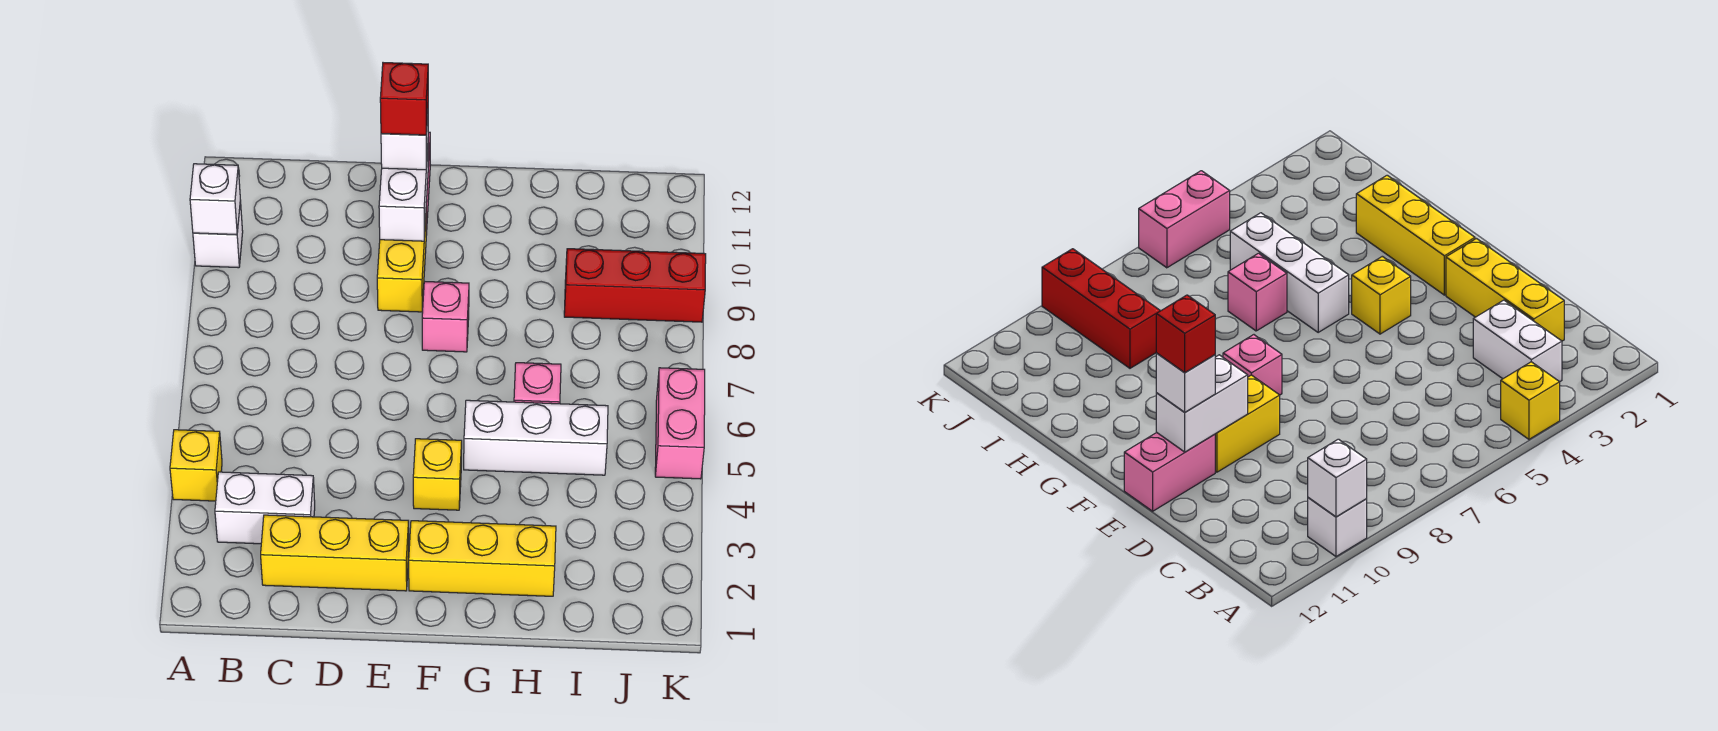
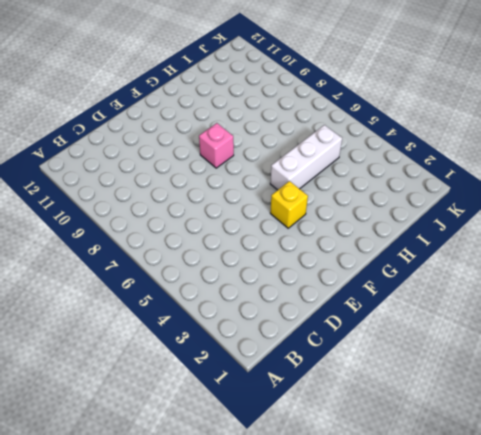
none -> yellow brick A4 level 1
none -> white brick A10 level 1
none -> white brick B3:C3 level 1

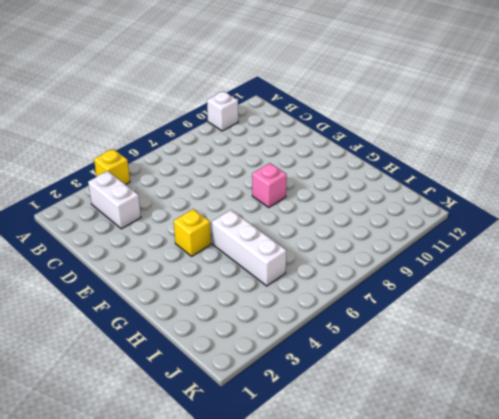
none -> yellow brick C2:E2 level 1
none -> yellow brick E9:E10 level 1
none -> pink brick E11:E12 level 1

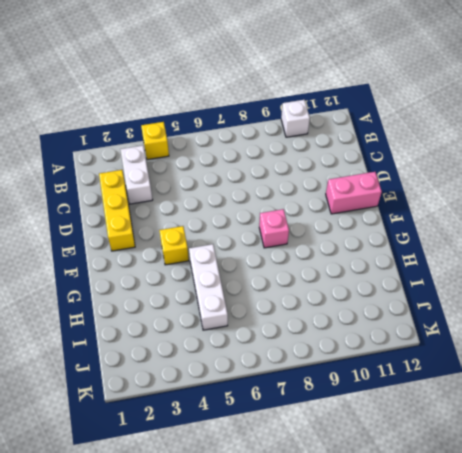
none -> yellow brick E9:E10 level 1
none -> yellow brick F2:H2 level 1
none -> pink brick H6 level 1

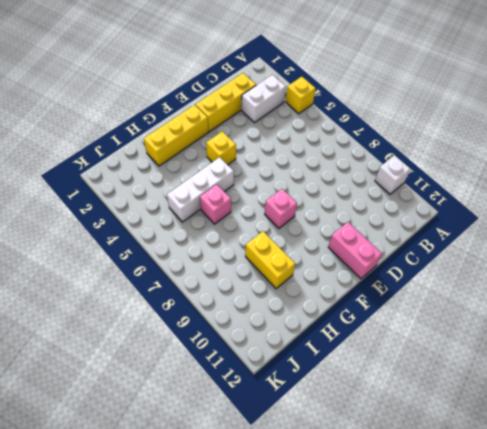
yellow brick H9:H10 level 1 -> yellow brick E9:E10 level 1
none -> red brick I9:K9 level 1
none -> pink brick K5:K6 level 1
none -> white brick A10 level 2

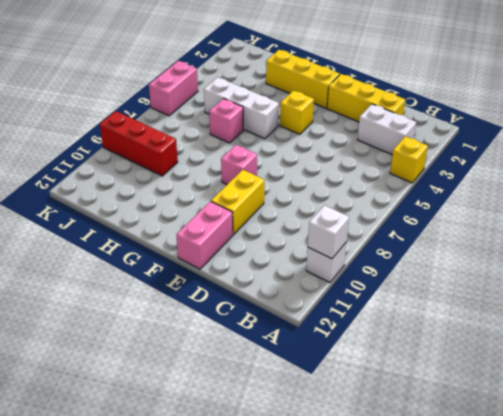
none -> white brick E10:E11 level 2
none -> white brick E11 level 3
none -> red brick E11 level 4

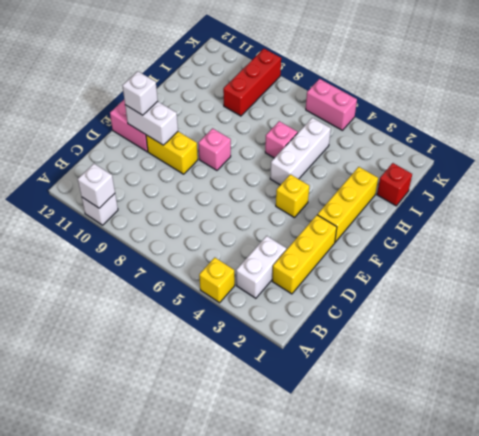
red brick I1 level 1 -> red brick E11 level 4

